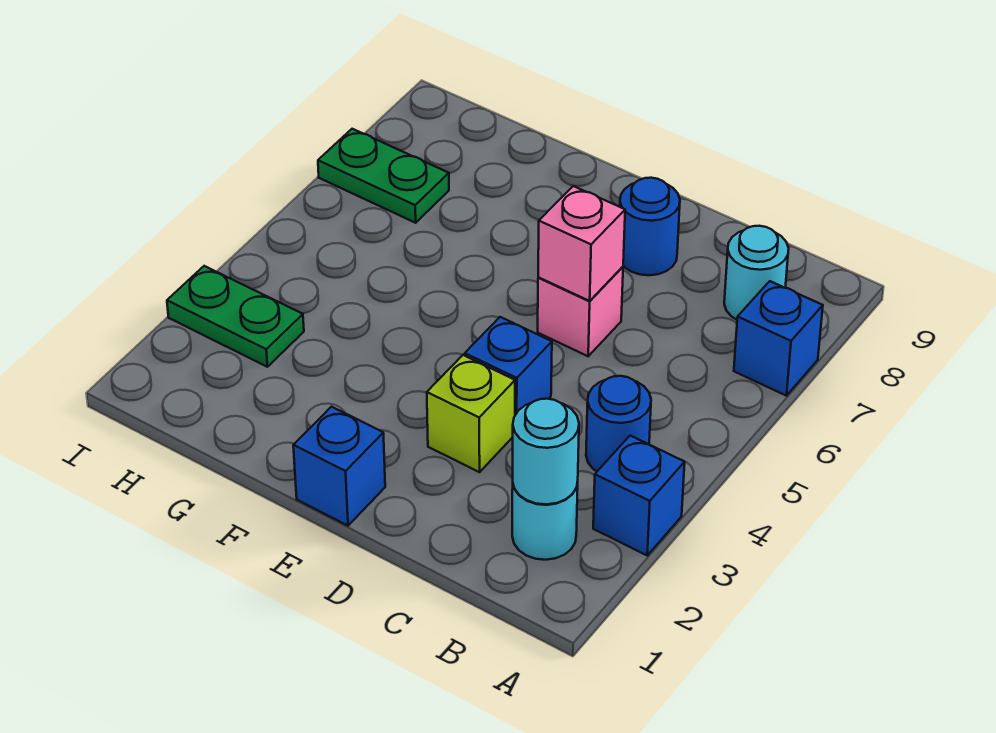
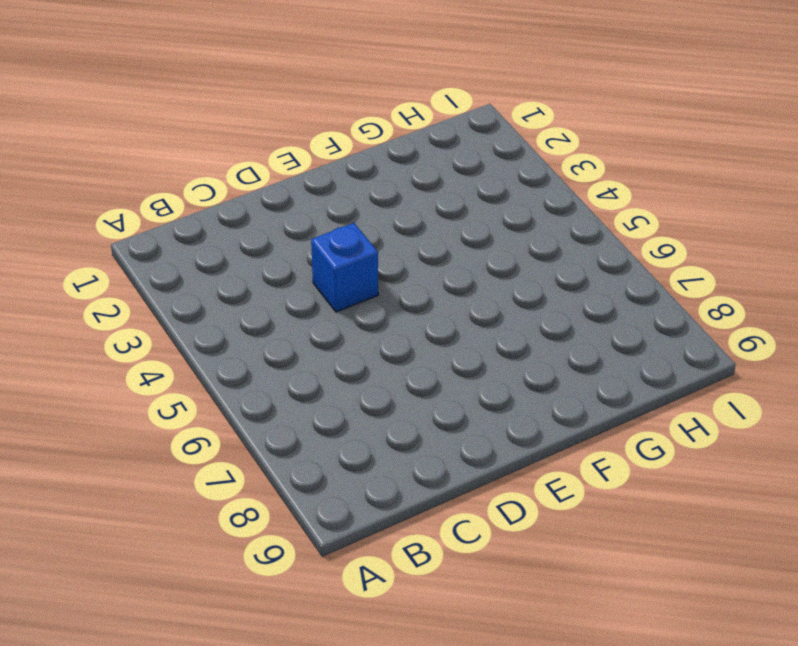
none -> blue brick A3 level 1
none -> blue brick A7 level 1
none -> cyan round brick B2 level 1

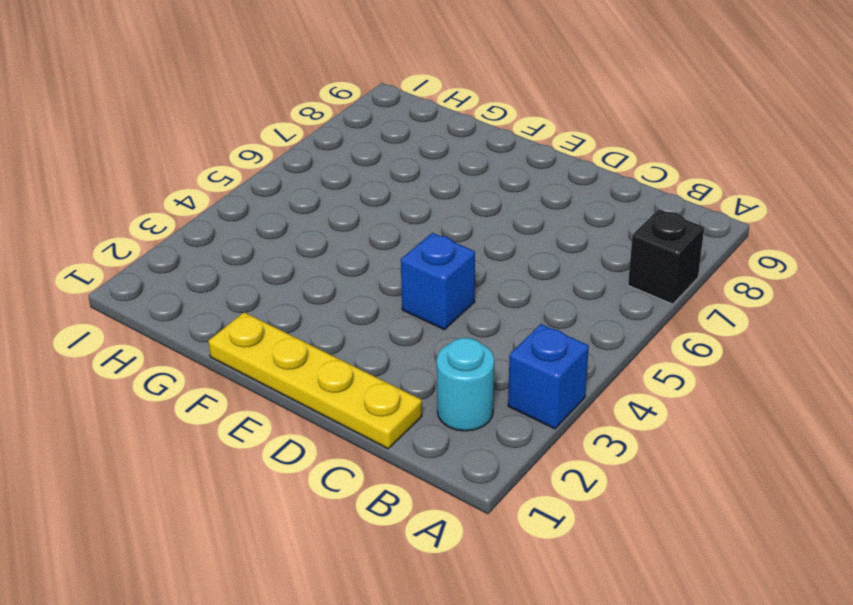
black brick A7 level 1 -> blue brick A7 level 1
yellow plate C1:F1 level 1 -> blue brick E1 level 1
none -> blue round brick B4 level 1
none -> cyan round brick B8 level 1
none -> lime brick D3 level 1

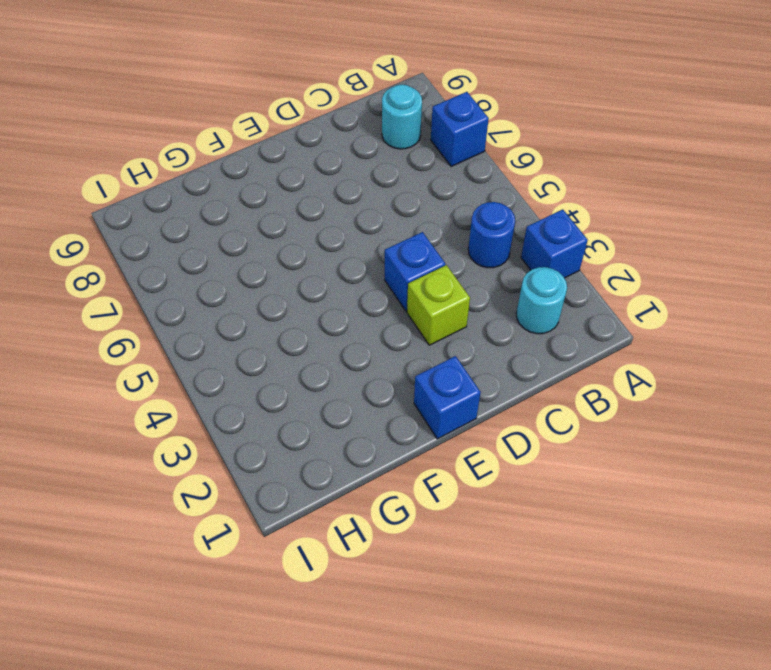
none -> pink brick D6 level 1
none -> blue round brick D8 level 1
none -> green plate H3:I3 level 1

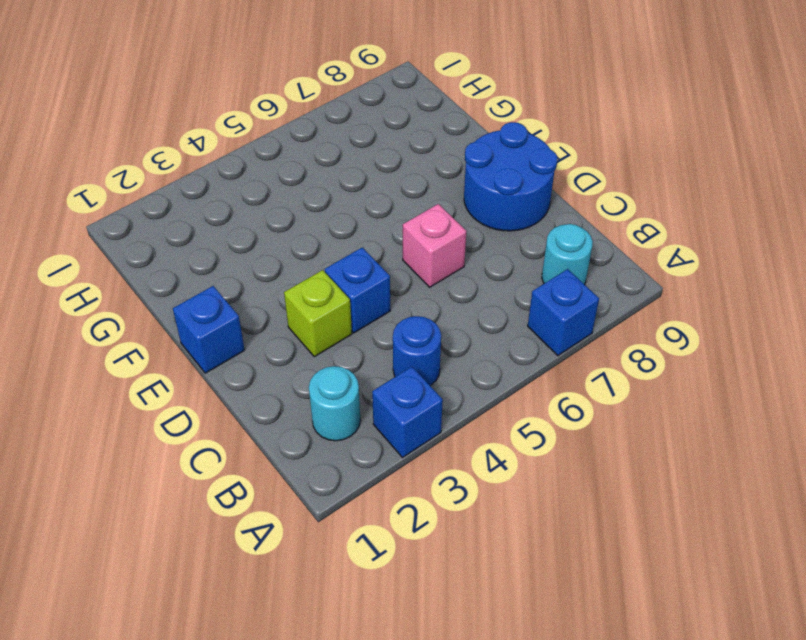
blue round brick D8:E9 level 1 -> blue round brick D8 level 1
none -> green plate H3:I3 level 1
none -> green plate H7:I7 level 1
none -> cyan round brick B2 level 2

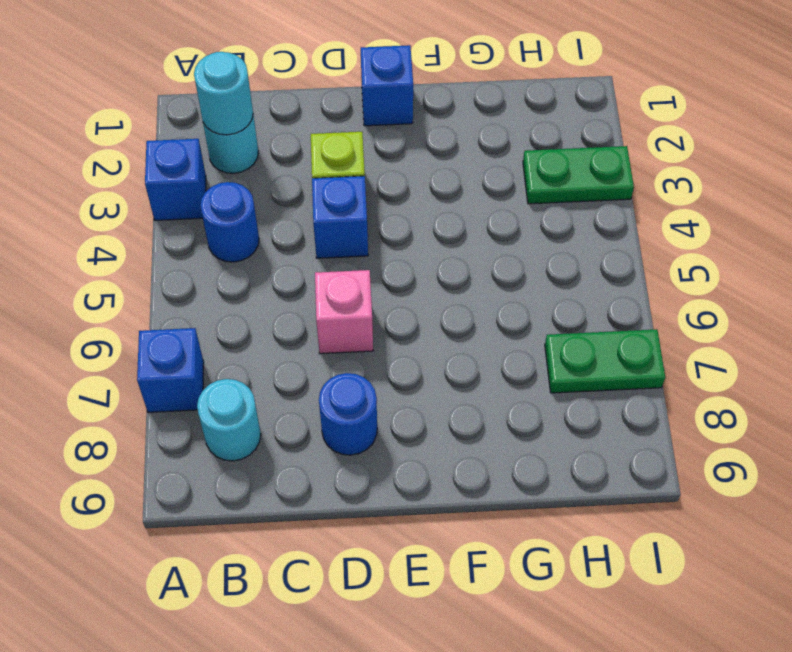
none -> pink brick D6 level 2

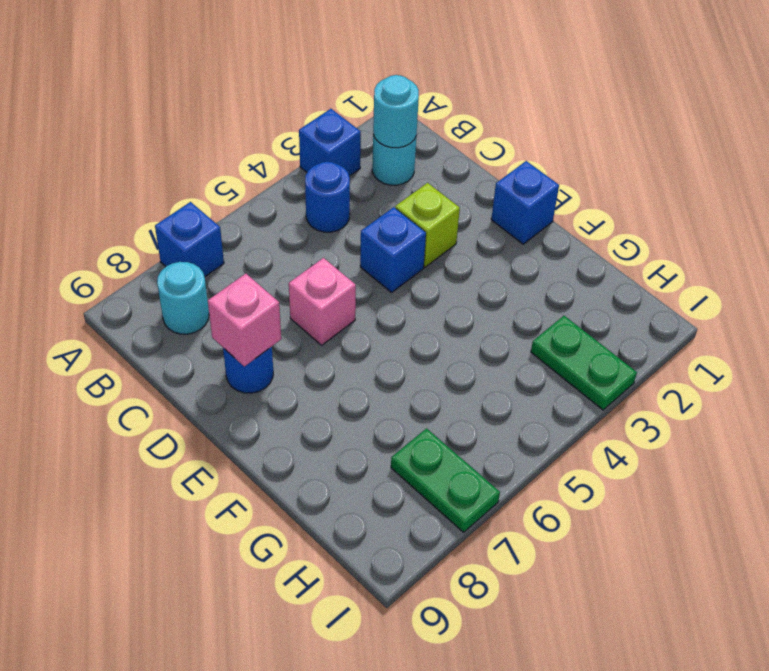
pink brick D8 level 2 -> pink brick D6 level 2

